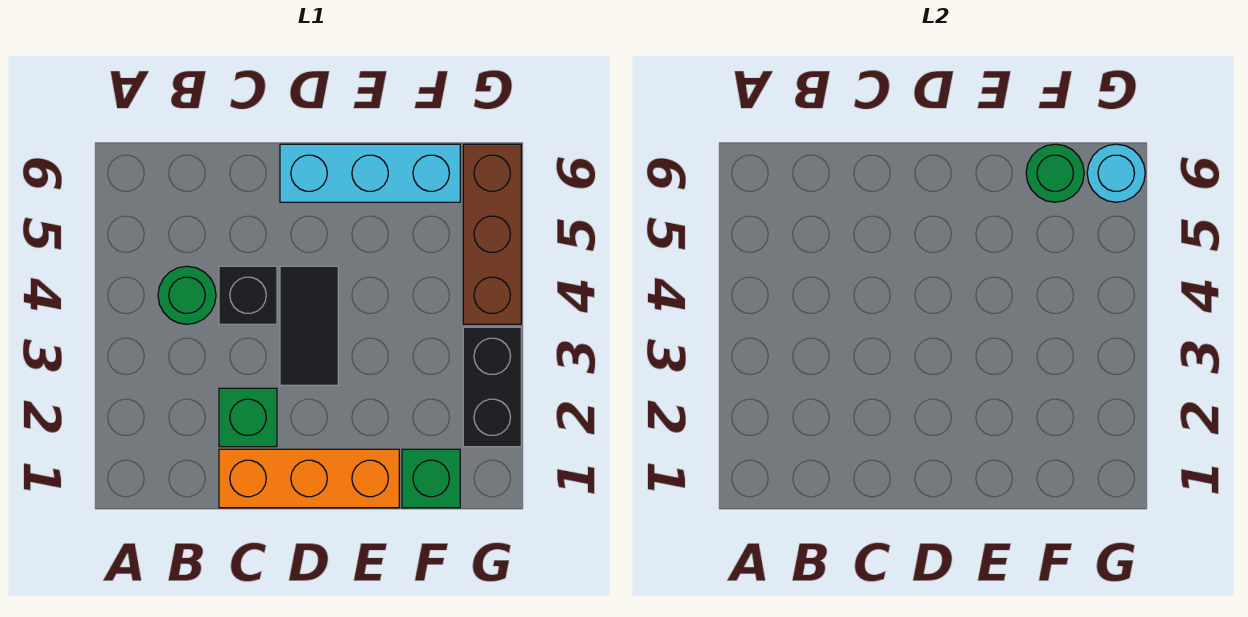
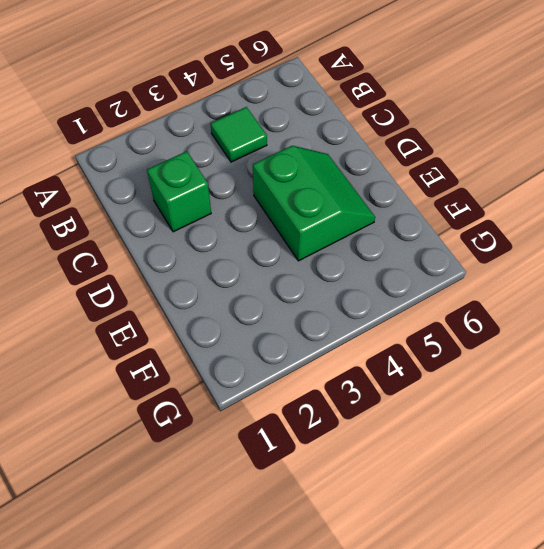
green tile B4 level 1 -> green round brick B4 level 1
green slope D4:E5 level 1 top 4 -> black tile D3:D4 level 1
none -> orange brick C1:E1 level 1
none -> black brick C4 level 1

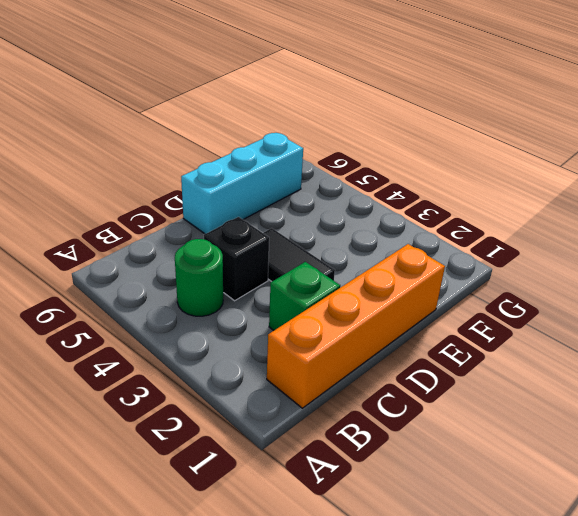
orange brick B1:E1 level 1 -> orange brick C1:E1 level 1
none -> green brick F1 level 1
none -> black brick G2:G3 level 1

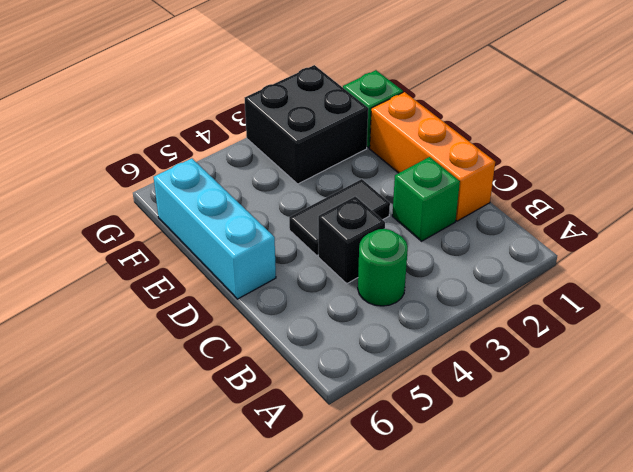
black brick F2:G3 level 1 -> black brick G2:G3 level 1
none -> brown brick G4:G6 level 1
none -> green round brick F6 level 2

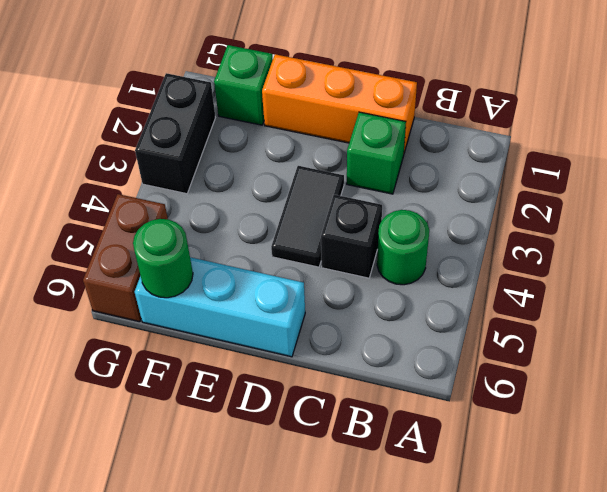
brown brick G5:G6 level 1 -> brown brick G4:G6 level 1
none -> cyan round brick G6 level 2

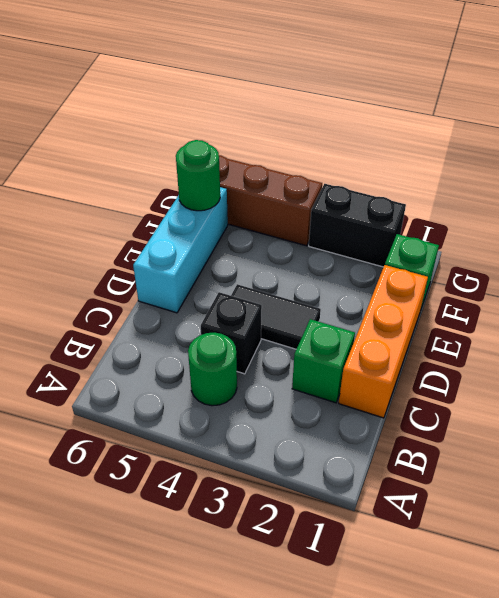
none -> cyan round brick G6 level 2

